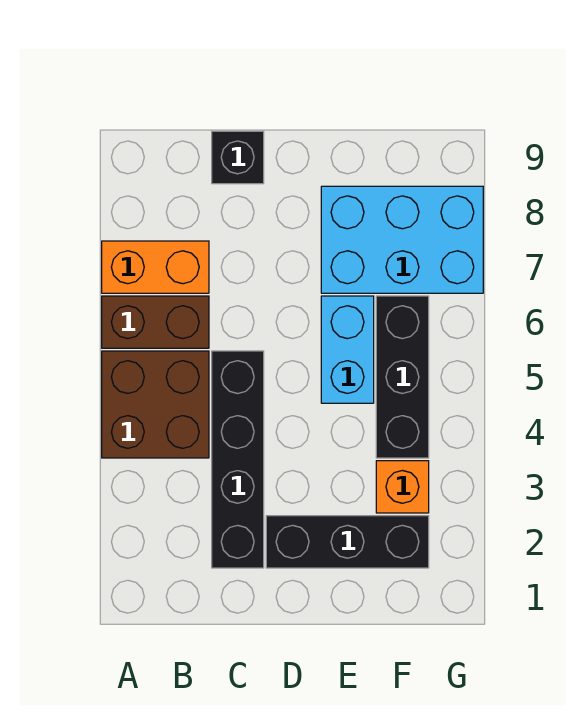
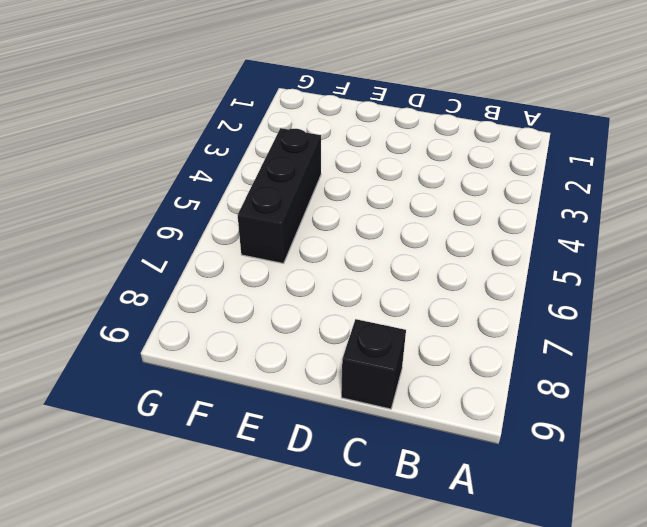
none -> brown brick A4:B5 level 1
none -> brown brick A6:B6 level 1

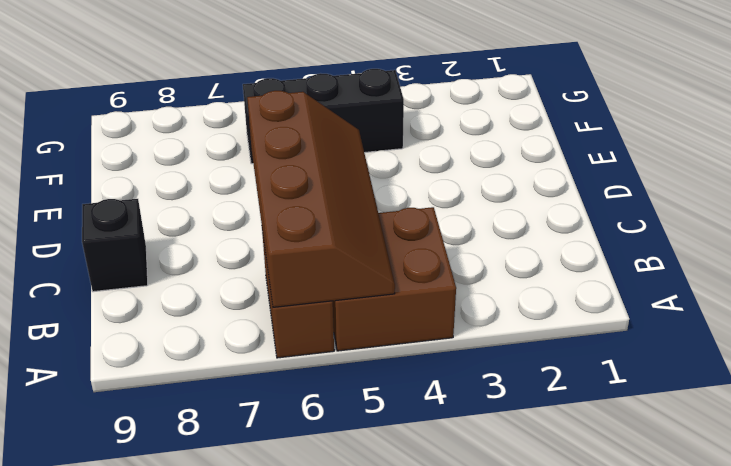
brown slope A5:D6 level 2 top 6 -> none
none -> orange brick A7:B7 level 1
none -> black brick C2:C5 level 1

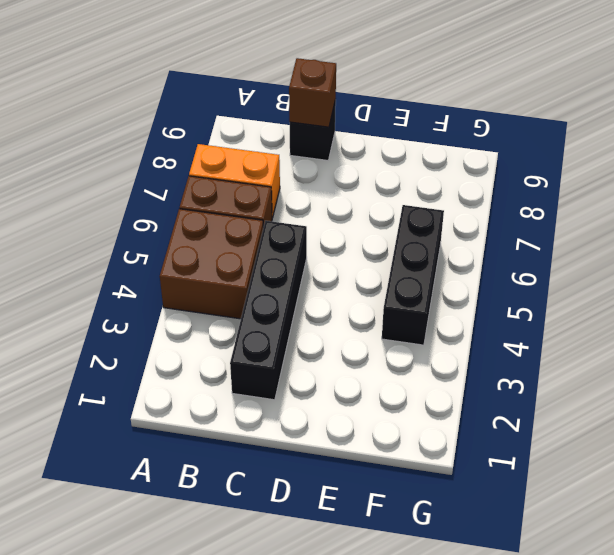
brown brick C9 level 2 -> none
none -> black brick D2:F2 level 1
none -> cyan brick E5:E6 level 1

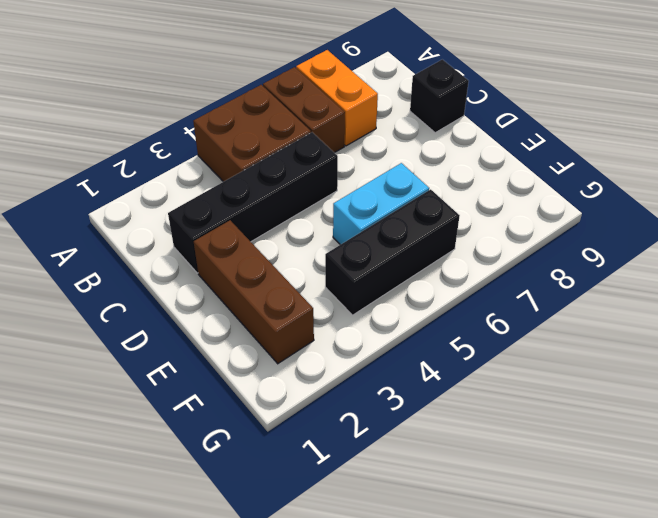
brown brick D2:F2 level 1 -> black brick D2:F2 level 1
none -> cyan brick E7:G8 level 1
none -> orange brick F3 level 1

